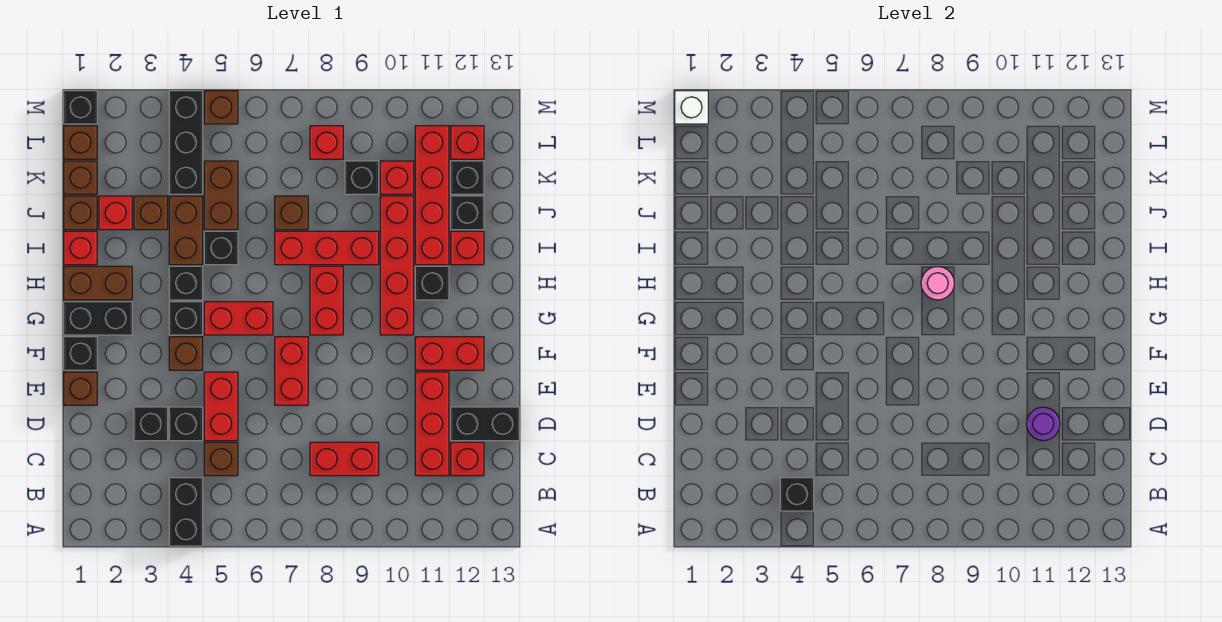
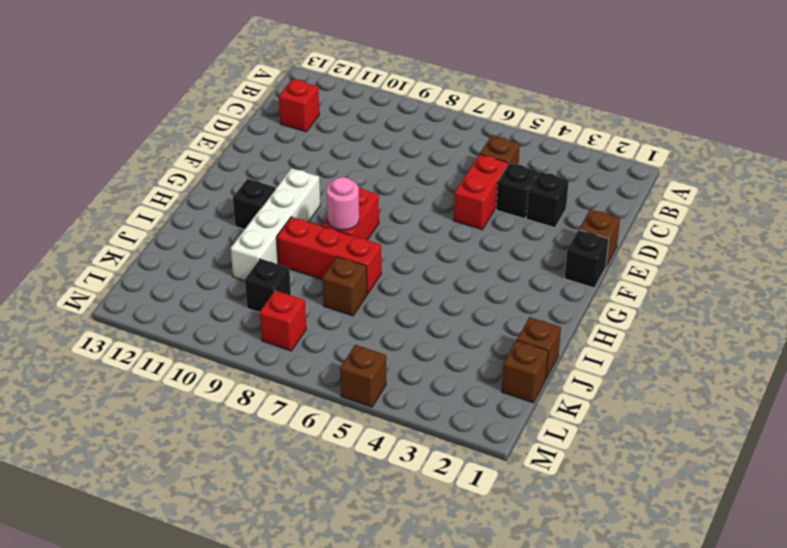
white brick G10:J10 level 1 -> red brick G10:J10 level 1
none -> black brick A4:B4 level 1
none -> red brick C8:C9 level 1
none -> red brick C11:E11 level 1
none -> black brick D12:D13 level 1

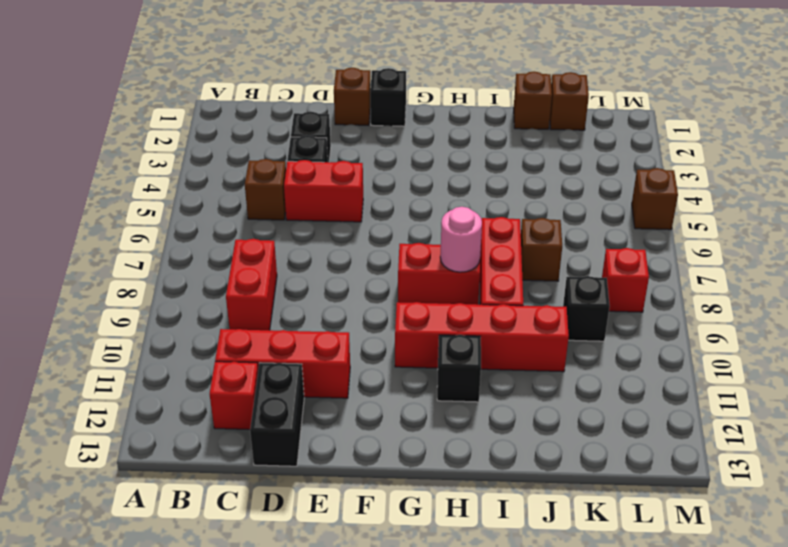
none -> black brick A4:B4 level 1
none -> red brick E7:F7 level 1
none -> brown brick F4 level 1
none -> red brick F11:F12 level 1

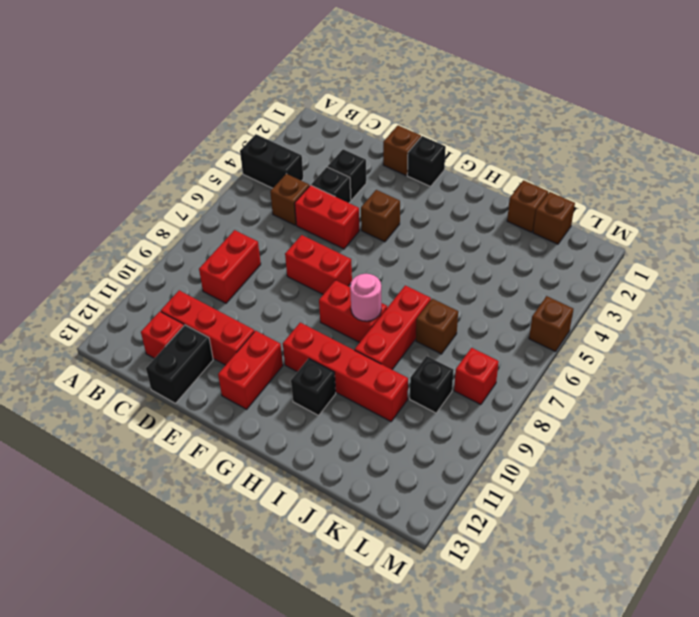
none -> black brick G1:G2 level 1
none -> black brick G4 level 1
none -> red brick G5:G6 level 1
none -> brown brick H1:H2 level 1

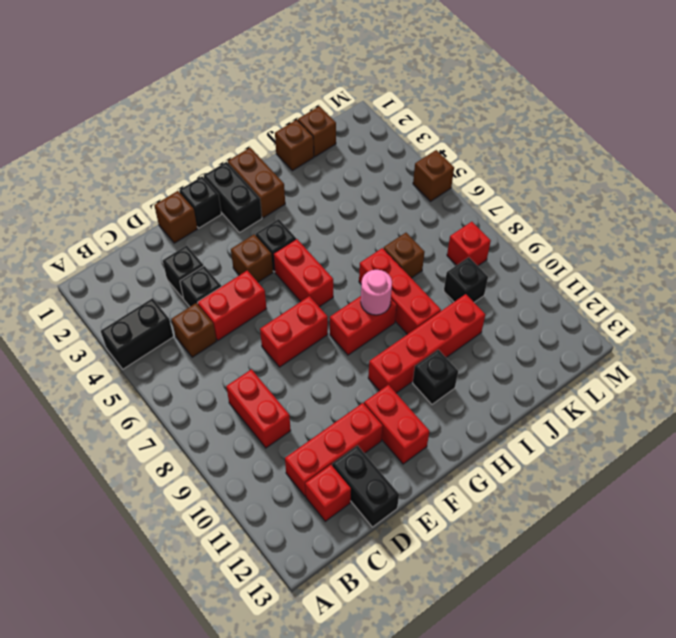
none -> black brick H4 level 1
none -> red brick I1 level 1
none -> brown brick I4:J4 level 1
none -> black brick I5 level 1

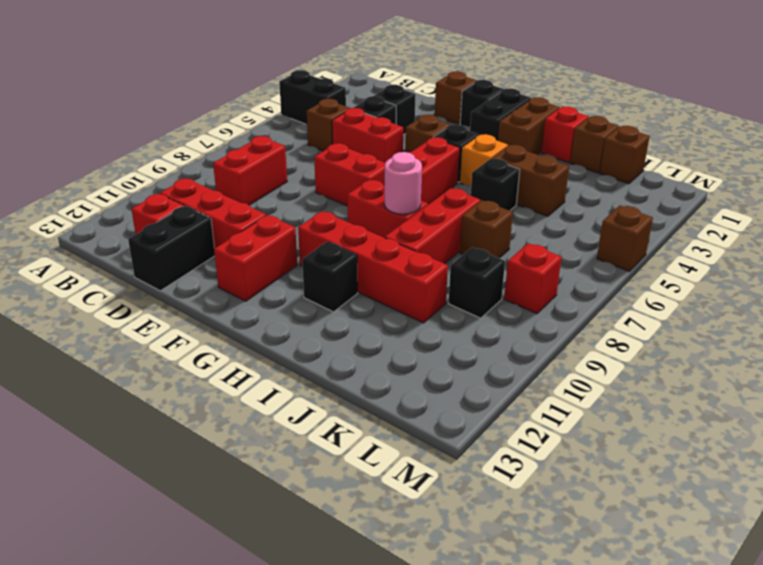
orange brick H4 level 1 -> black brick H4 level 1
none -> red brick I11:L11 level 1
none -> red brick I12 level 1
none -> red brick J2 level 1
none -> brown brick J3 level 1

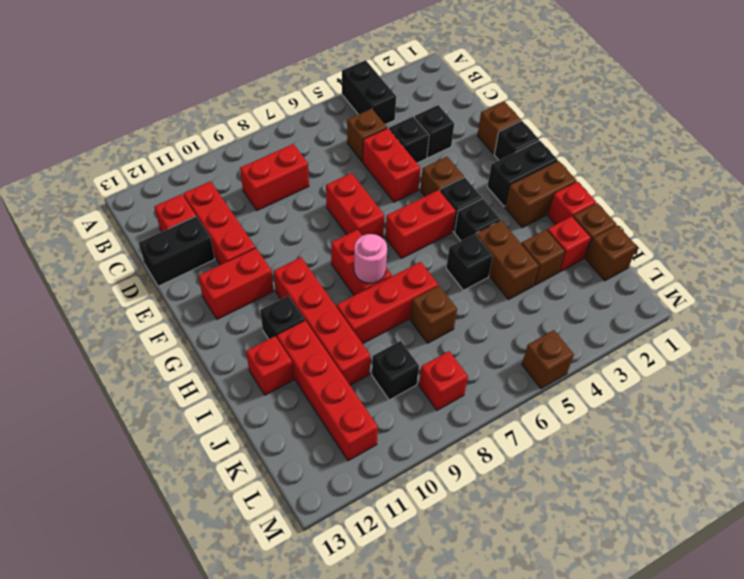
none -> brown brick J5:K5 level 1
none -> black brick J12 level 1
none -> black brick K4:M4 level 1
none -> red brick K10 level 1

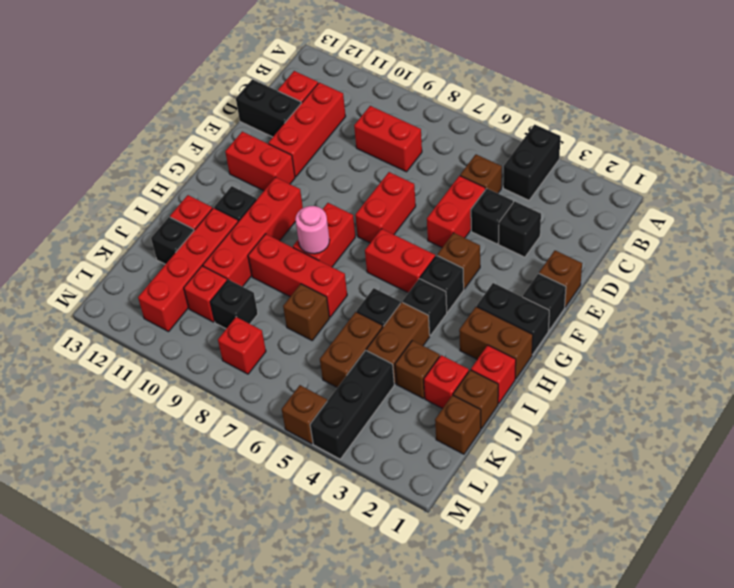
none -> black brick K12 level 1
none -> brown brick L1 level 1
none -> red brick L12 level 1
none -> black brick M1 level 1

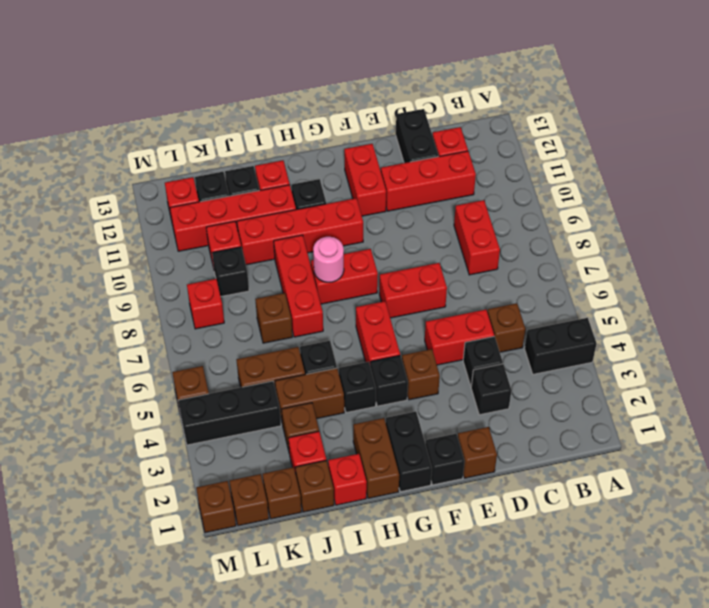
brown brick M1 level 1 -> black brick M1 level 1
none -> black brick B4 level 2
none -> purple round brick D11 level 2
none -> white brick M1 level 2

